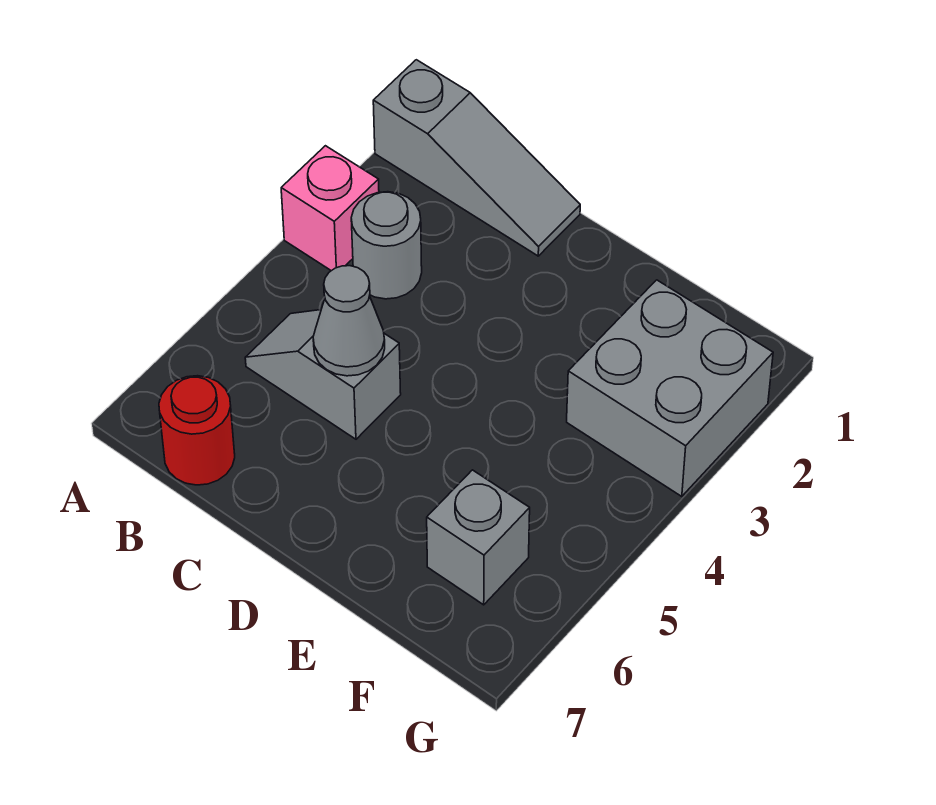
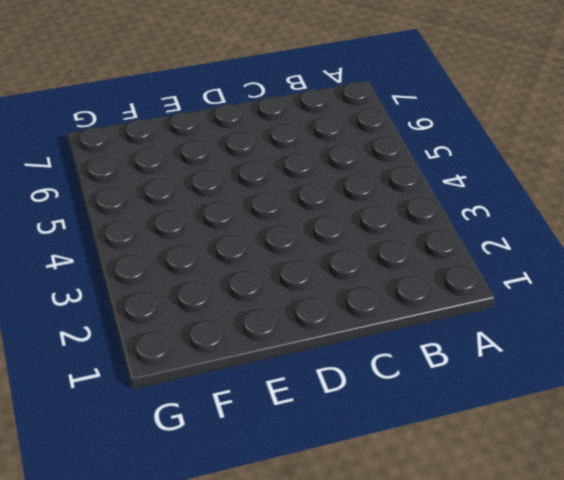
none -> grey slope A1:C1 level 1 top A
none -> pink brick A3 level 1

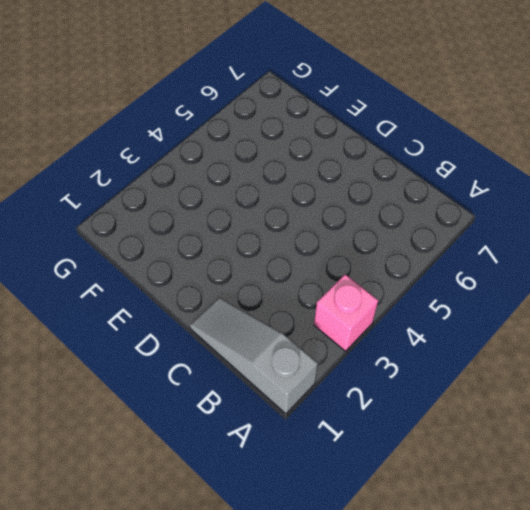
none -> grey round brick B3 level 1
none -> grey slope B5:C5 level 1 top C

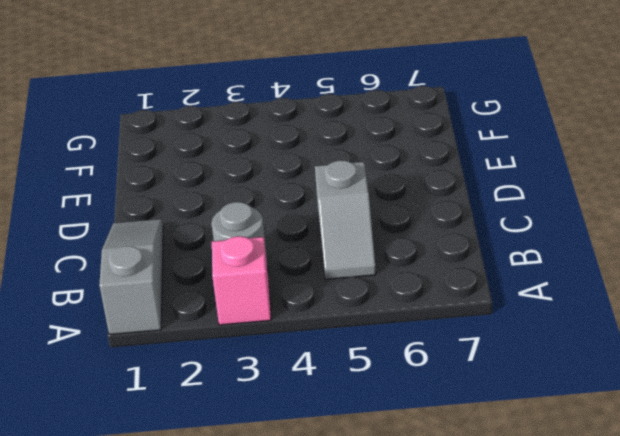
none -> red round brick B7 level 1
none -> grey brick F2:G3 level 1

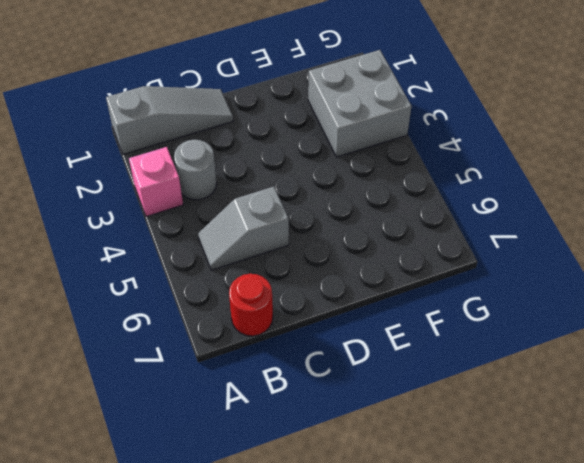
none -> grey brick F6 level 1
none -> grey cone C5 level 2

